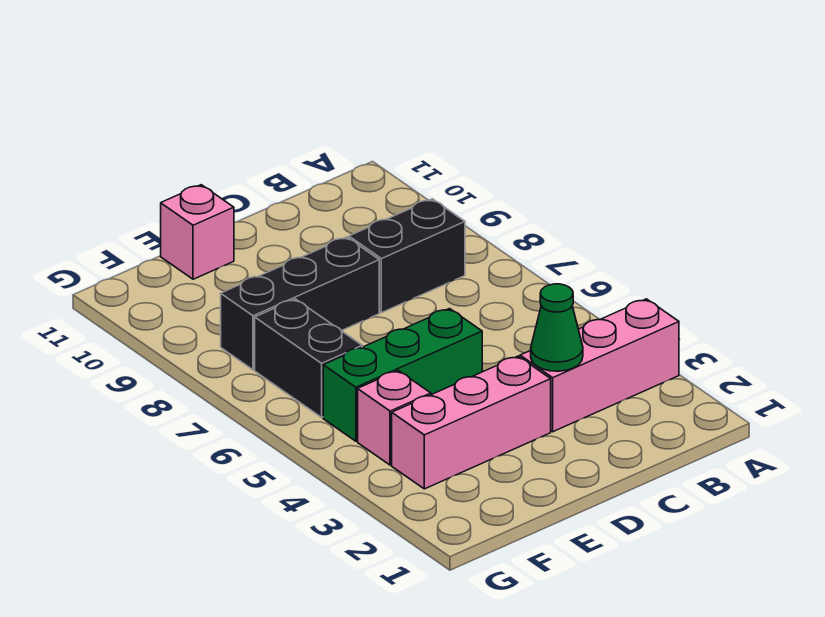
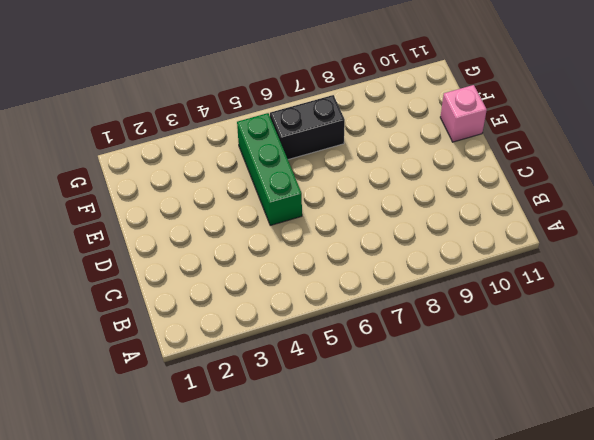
none -> pink brick A3:C3 level 1
none -> black brick B8:C8 level 1

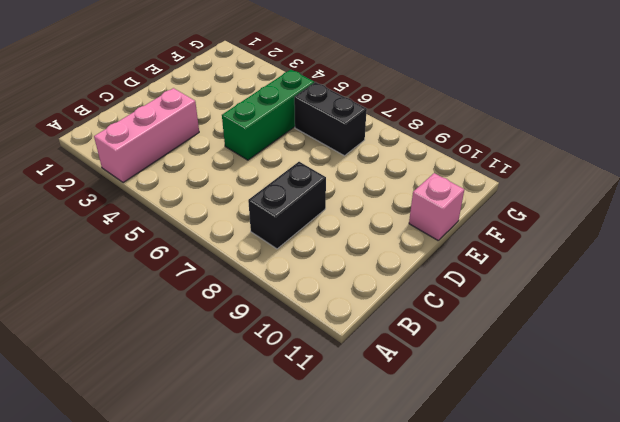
none -> pink brick D3:F3 level 1
none -> black brick D8:F8 level 1

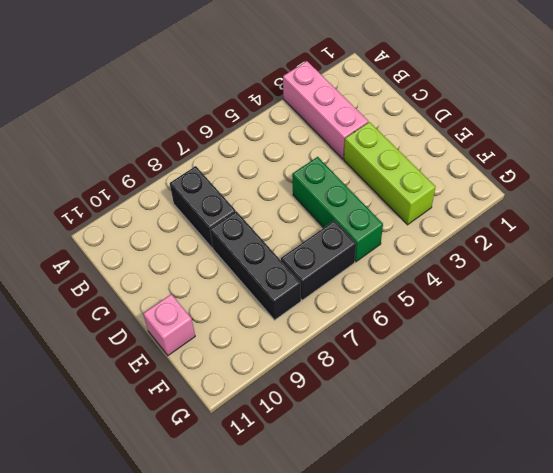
lime brick D3:F3 level 1 -> pink brick D3:F3 level 1
none -> pink brick F4 level 1
none -> green cone C3 level 2

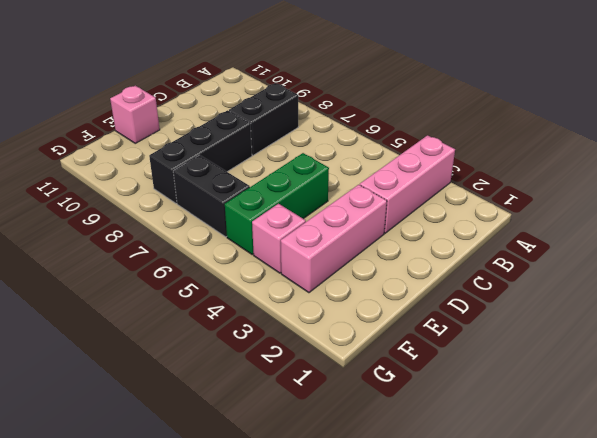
none -> green cone C3 level 2

